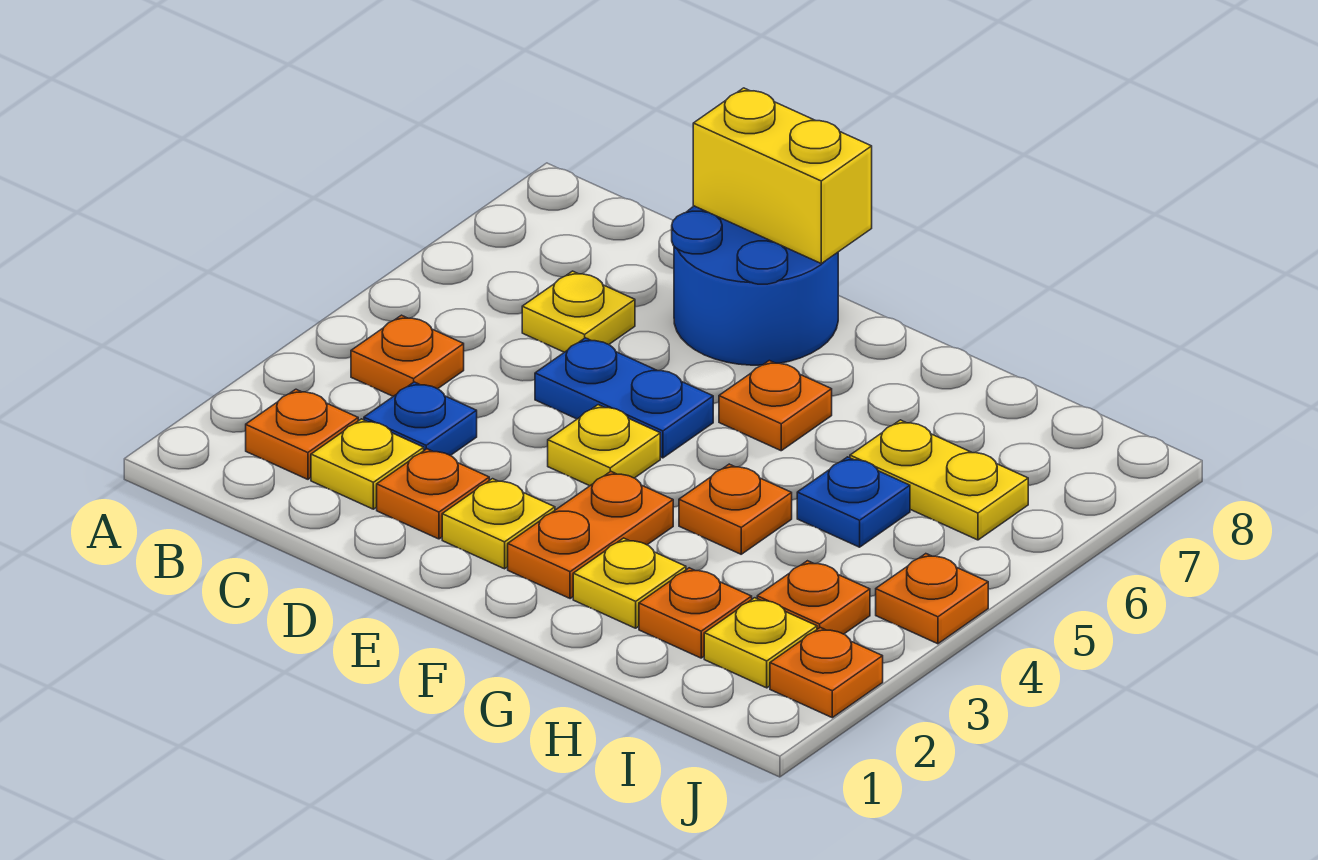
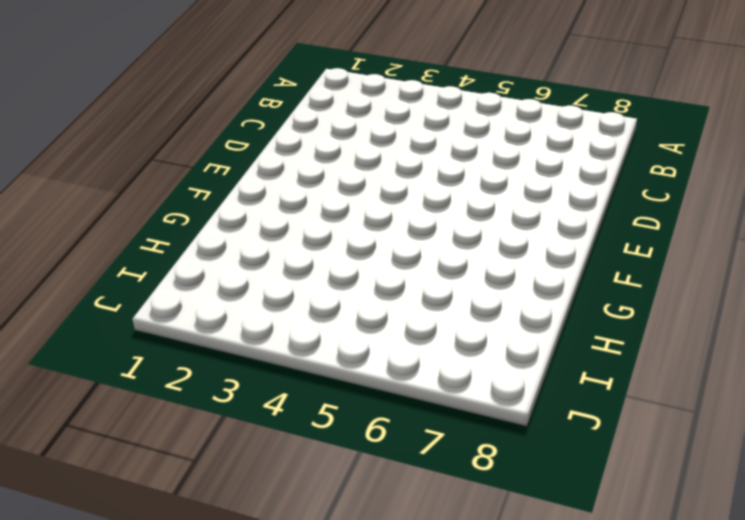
none -> orange plate B2 level 1
none -> orange plate B4 level 1
none -> yellow plate C2 level 1

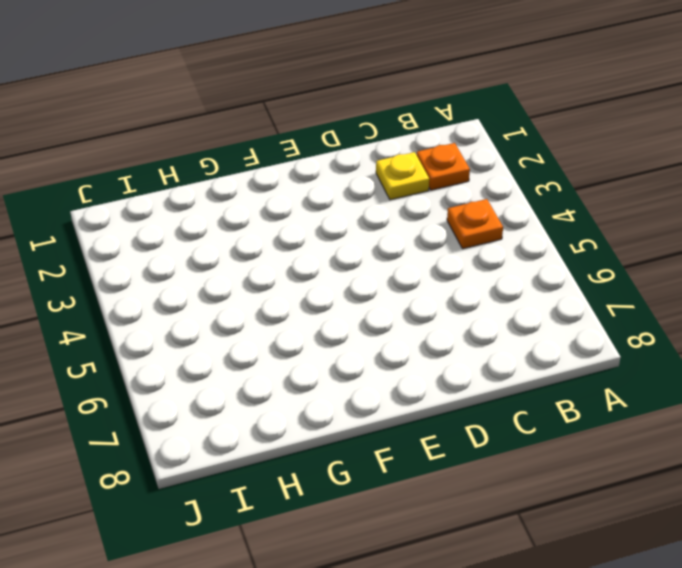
none -> blue plate C3 level 1
none -> yellow plate C6 level 1
none -> orange plate D2 level 1

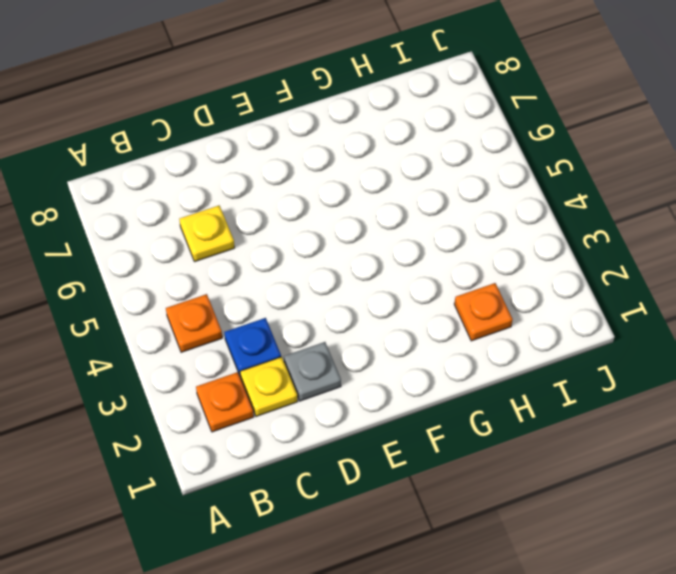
grey plate D2 level 1 -> orange plate D2 level 1
none -> blue plate D5:E5 level 1
none -> blue round brick D7:E8 level 1
none -> yellow plate E2 level 1

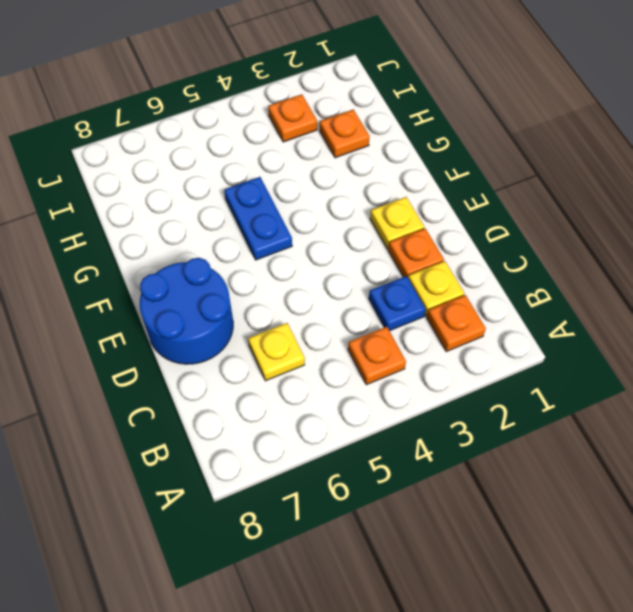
blue plate F5:G5 level 1 -> blue plate D5:E5 level 1
none -> yellow plate E4 level 1
none -> orange plate F2:F3 level 1
none -> orange plate F6 level 1

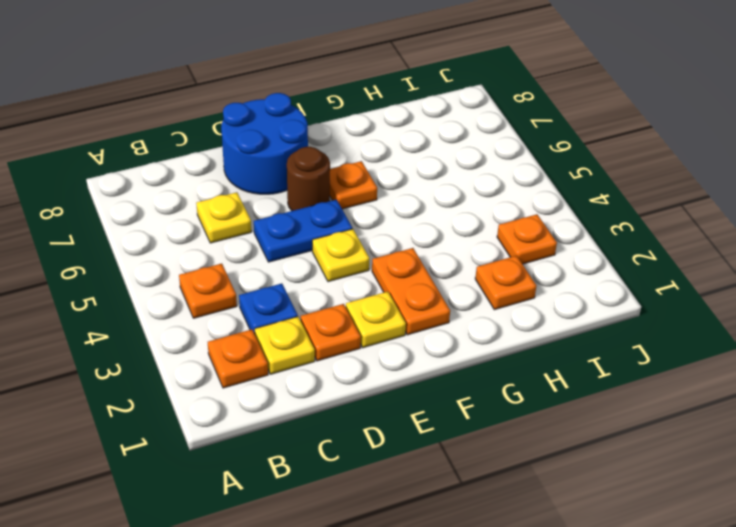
brown round brick E6 level 1 -> none
none -> yellow plate G2 level 1
none -> orange plate G4 level 1
none -> blue plate H5 level 1

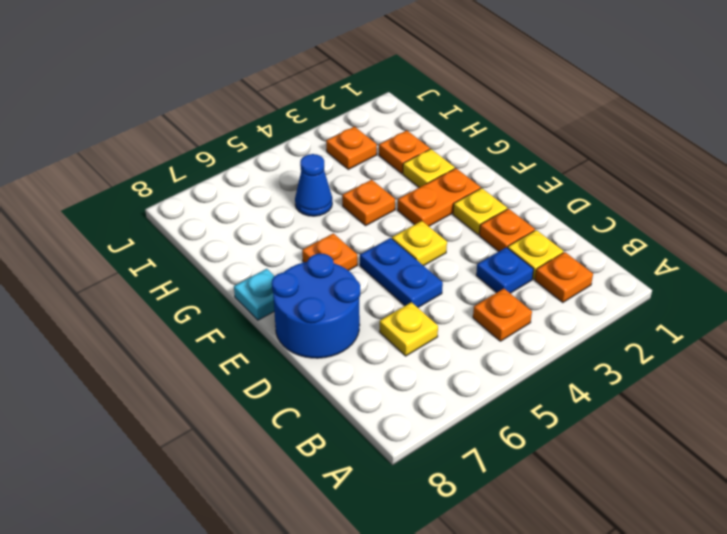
cyan plate F8 level 1 -> none
blue cone H5 level 1 -> blue plate H5 level 1
none -> yellow plate H6:I6 level 1
none -> yellow plate I2 level 1
none -> orange plate J2 level 1

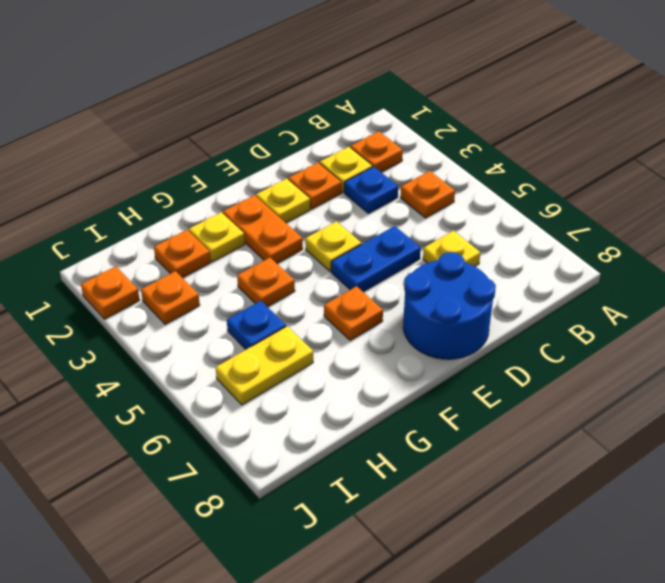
none -> yellow plate I2 level 1
none -> orange plate J4 level 1
none -> yellow brick D8:E8 level 2

